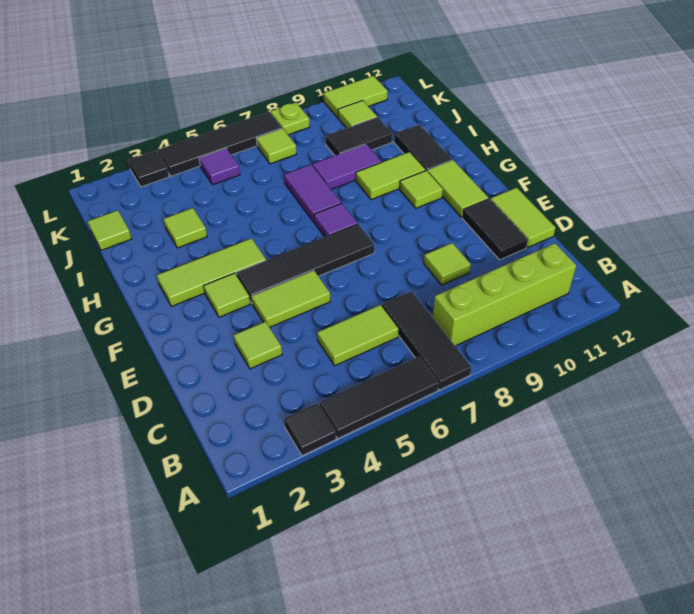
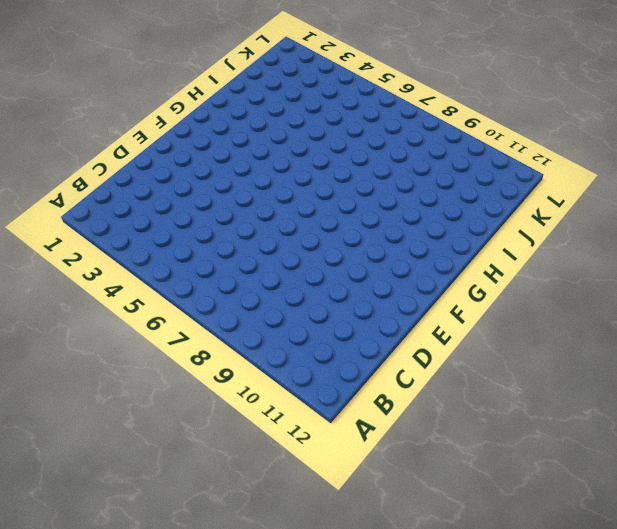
none -> black tile A3 level 1
none -> black tile A4:A6 level 1
none -> black tile A7:C7 level 1
none -> lime brick B8:B11 level 1

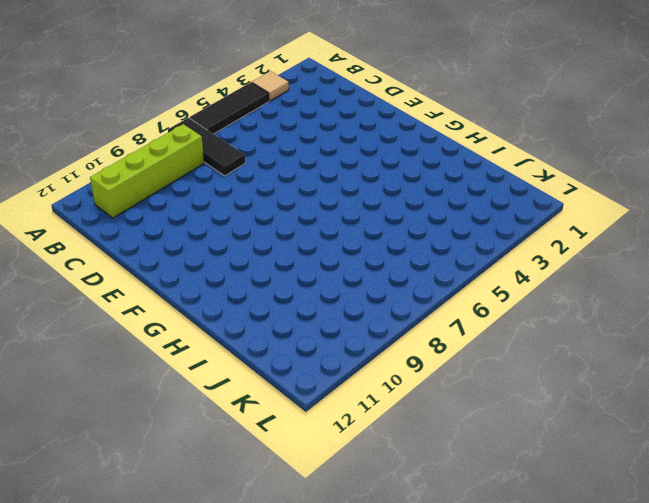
tan tile A3 level 1 -> black tile A3 level 1
none -> lime tile C5:C6 level 1
none -> lime tile D3 level 1
none -> lime tile D9 level 1
none -> black tile D11:E11 level 1

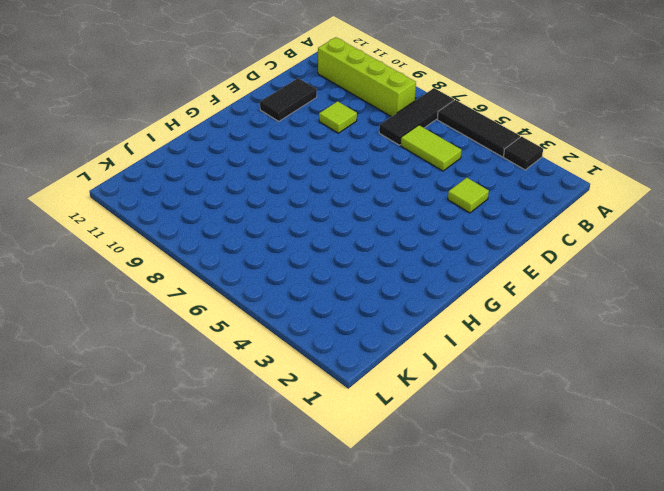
none -> lime tile D12:E12 level 1
none -> lime tile E4:E5 level 1
none -> lime tile F3 level 1
none -> black tile F4:F7 level 1

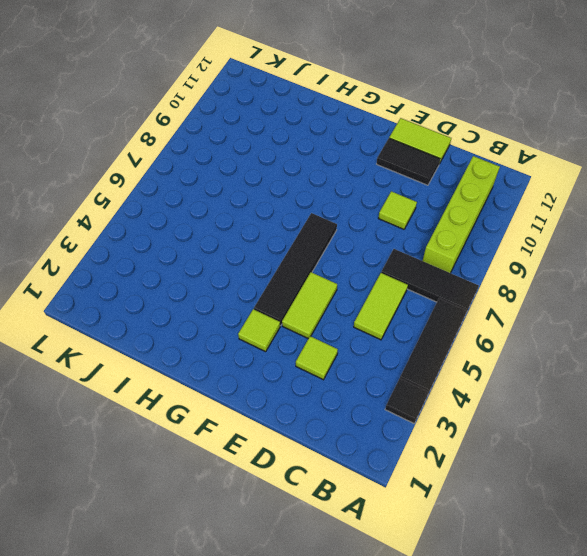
none -> lime tile F11:G11 level 1
none -> lime tile G2:G4 level 1
none -> purple tile G7 level 1
none -> lime tile G10 level 1

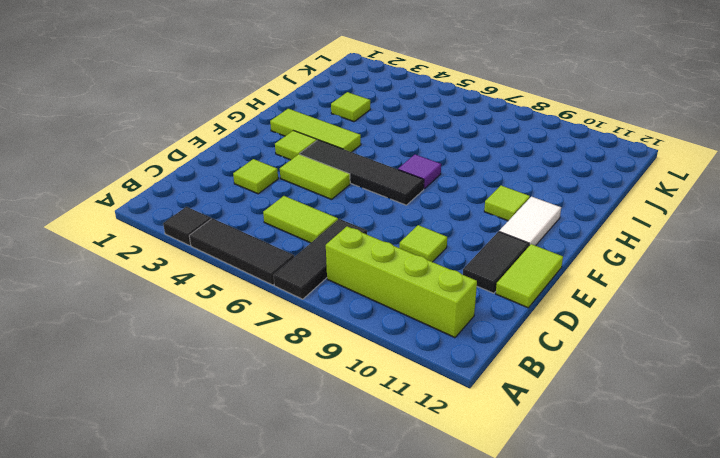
white tile F11:G11 level 1 -> lime tile F11:G11 level 1
none -> purple tile H7:I7 level 1
none -> lime tile H9:H10 level 1
none -> black tile H11:I11 level 1
none -> purple tile I8:I9 level 1

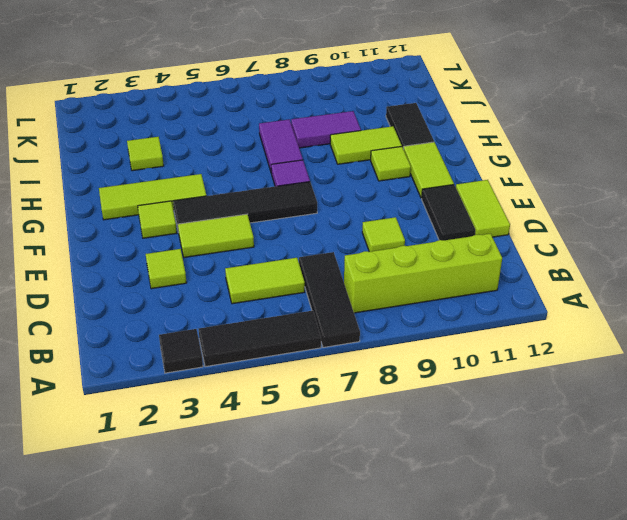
none -> lime tile J1 level 1
none -> black tile J9 level 1
none -> black tile J10 level 1
none -> purple tile K5 level 1

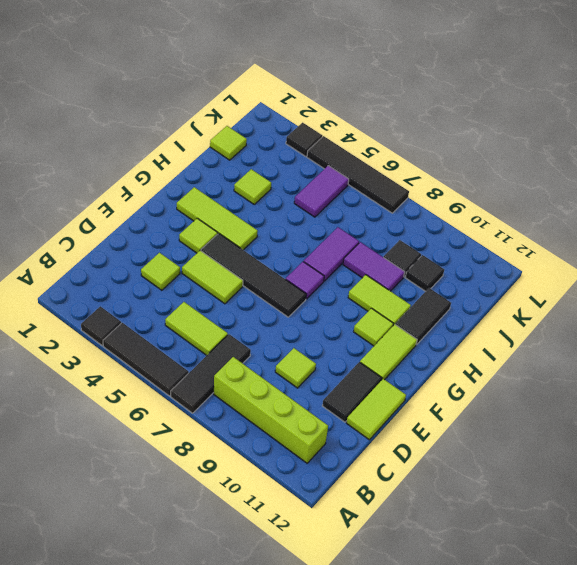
purple tile J5:K5 level 1 -> purple tile K5 level 1
none -> lime tile K7 level 1
none -> lime tile K10 level 1
none -> lime plate L8 level 1
none -> lime tile L10:L11 level 1

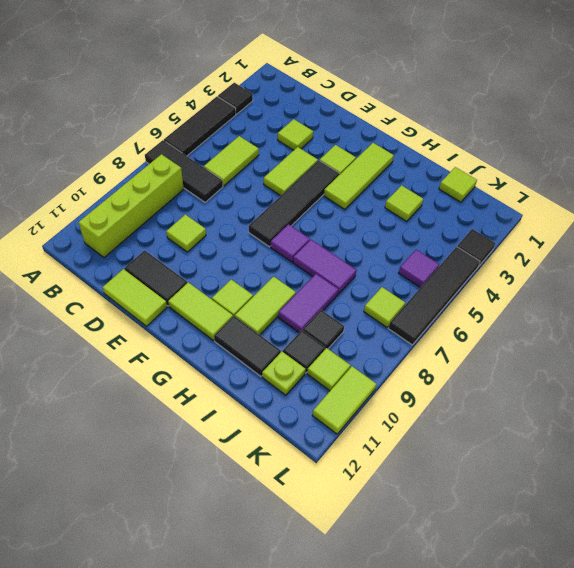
lime plate J11 level 1 -> lime plate L8 level 1

